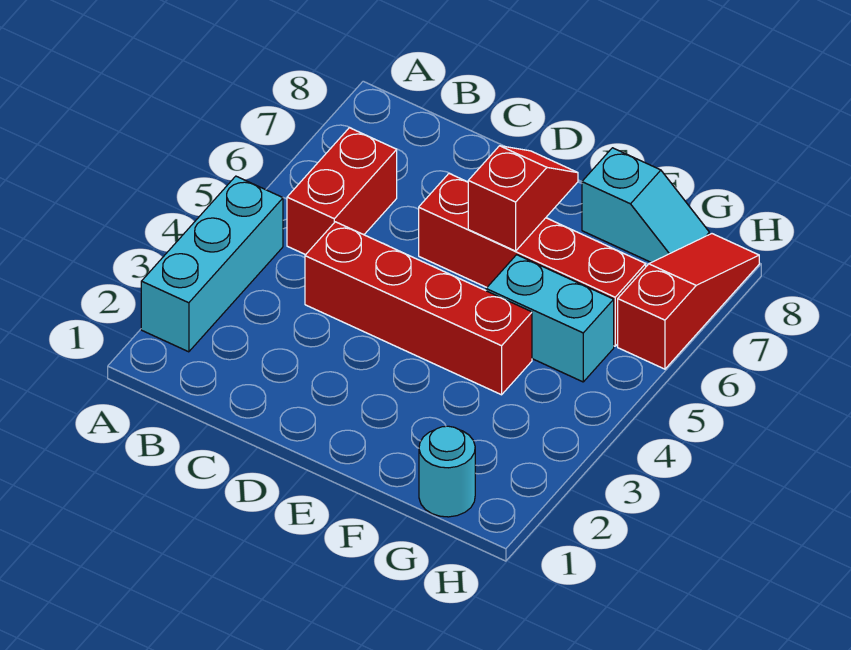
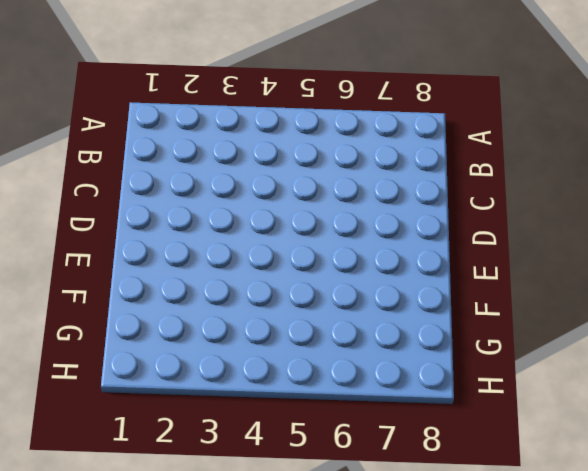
none -> cyan brick A2:A4 level 1
none -> red brick B5:B6 level 1

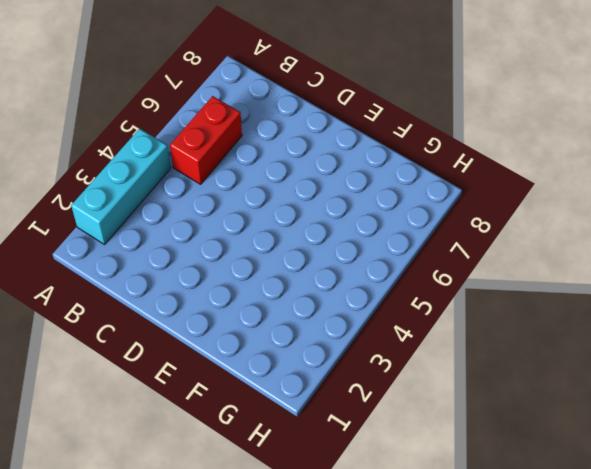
none -> red brick C4:F4 level 1
none -> red brick D6:G6 level 1

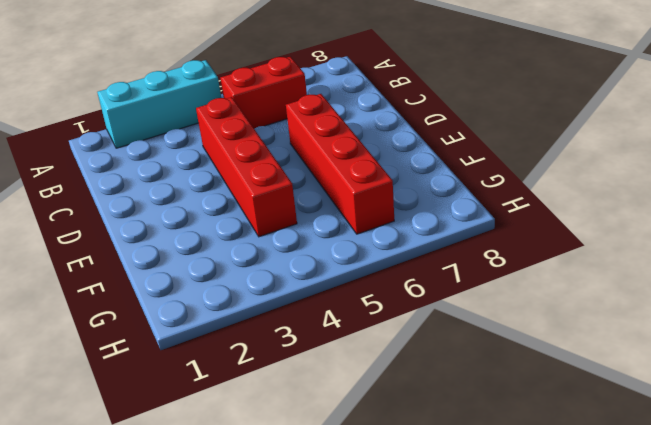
none -> cyan brick F5:G5 level 1
none -> cyan slope F8:G8 level 1 top F

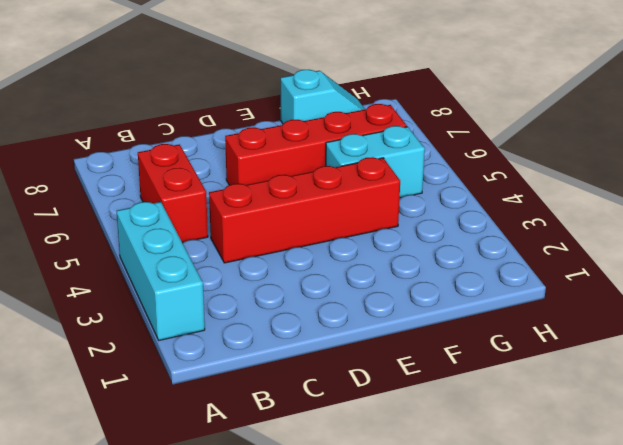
none -> cyan round brick G1 level 1
none -> red slope H6:H8 level 1 top 6

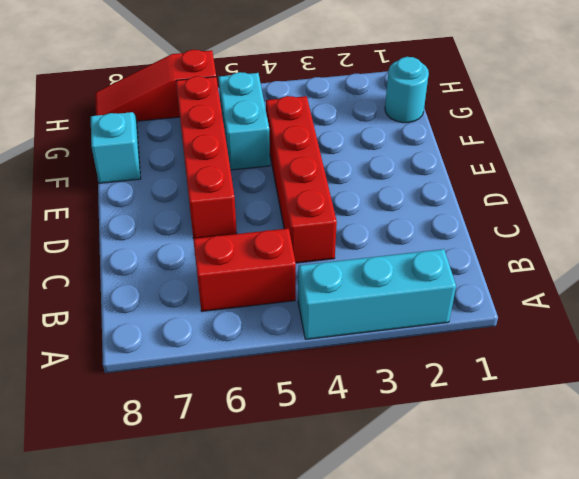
none -> red slope E6:E7 level 2 top 6

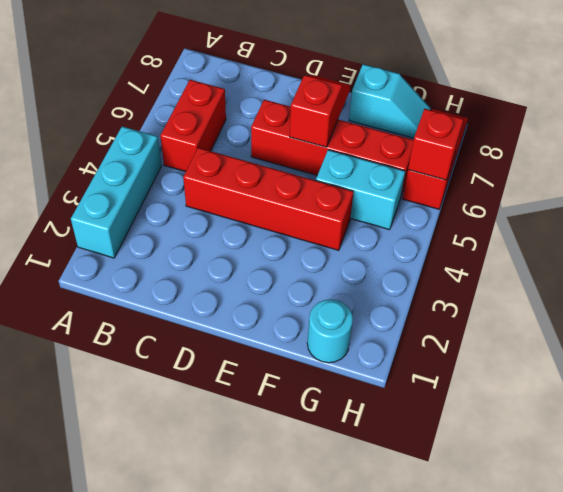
red brick H6 level 2 -> none

